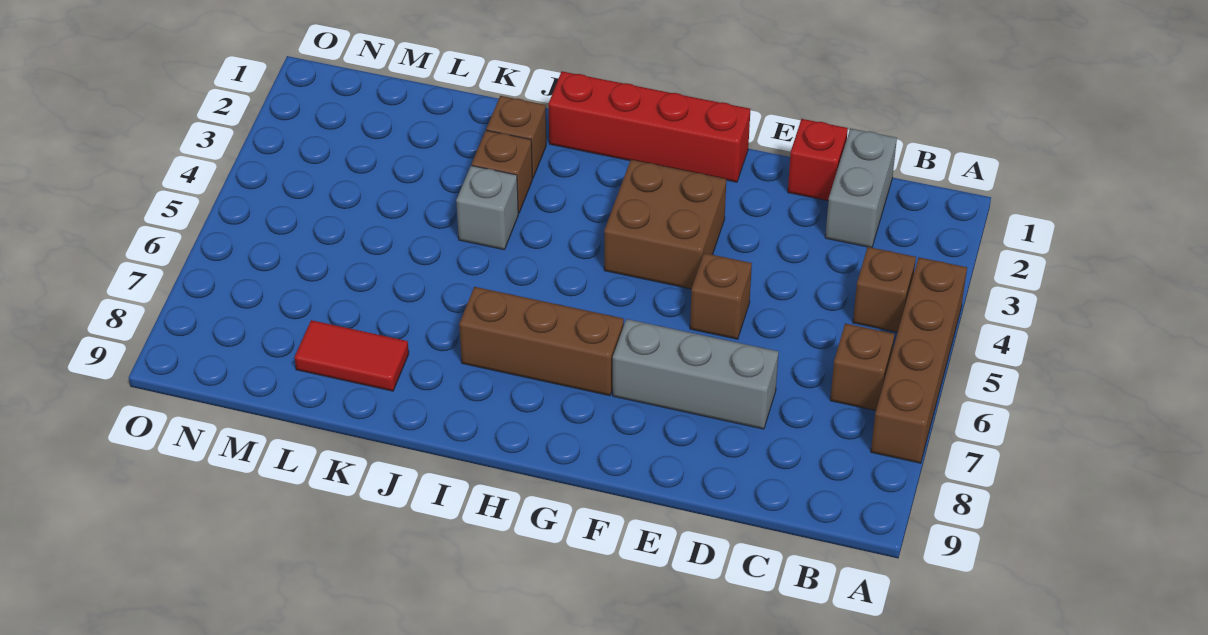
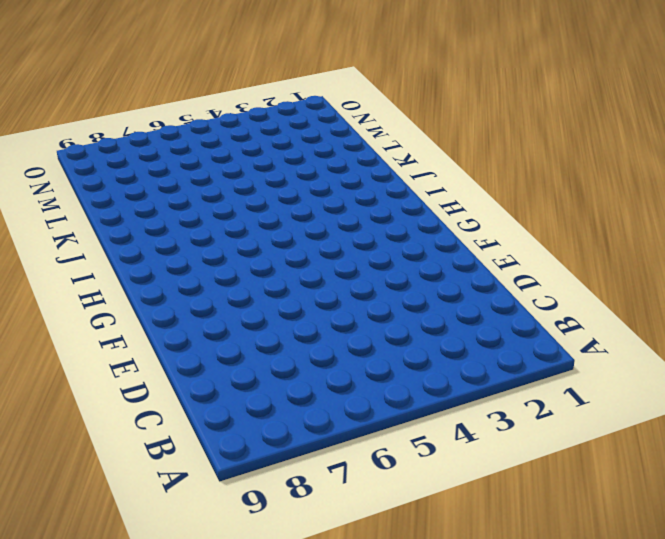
none -> brown brick A4:A7 level 1
none -> brown brick B4 level 1
none -> brown brick B6 level 1

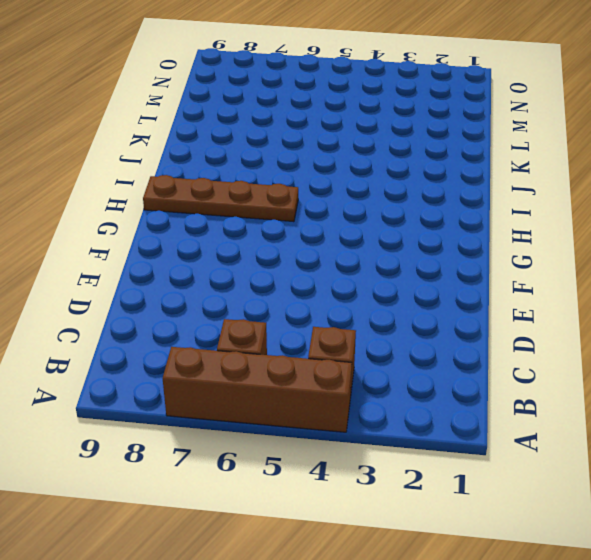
brown plate H6:H9 level 1 -> brown brick G7:I7 level 1
none -> grey brick C1:C2 level 1
none -> red brick D1 level 1
none -> grey brick D7:F7 level 1

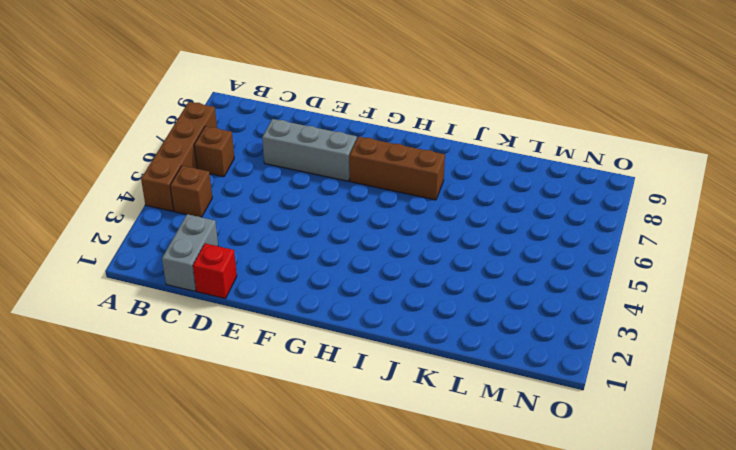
none -> brown brick E5 level 1
none -> red brick F1:I1 level 1
none -> brown brick F3:G4 level 1

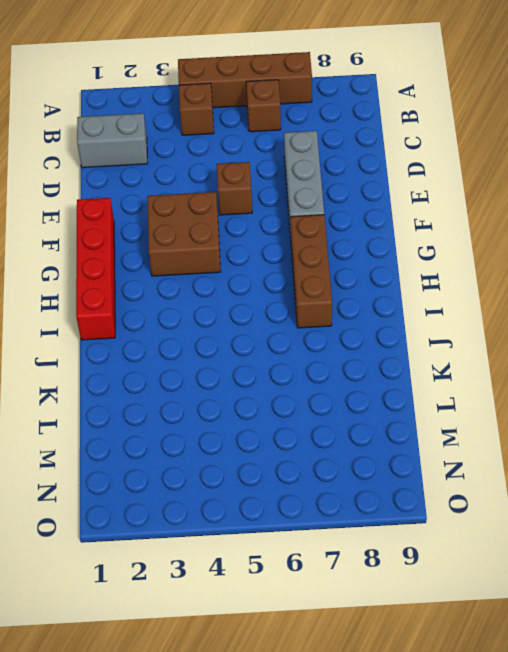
none -> red brick D1 level 1
none -> brown brick J2 level 1
none -> brown brick J3 level 1

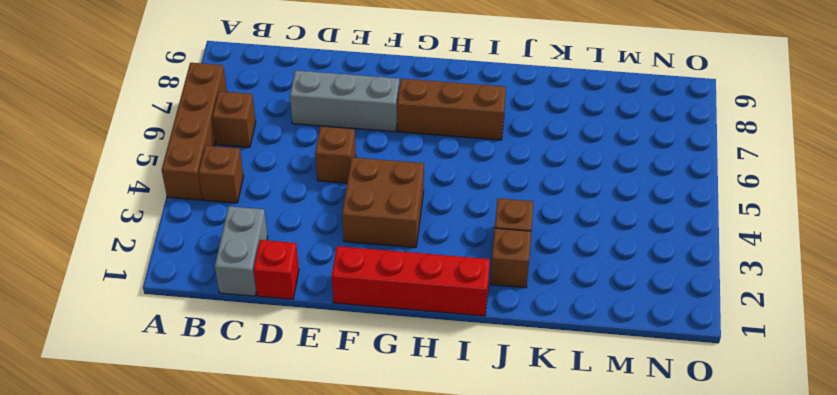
none -> grey brick J4 level 1
none -> red tile K8:L8 level 1

